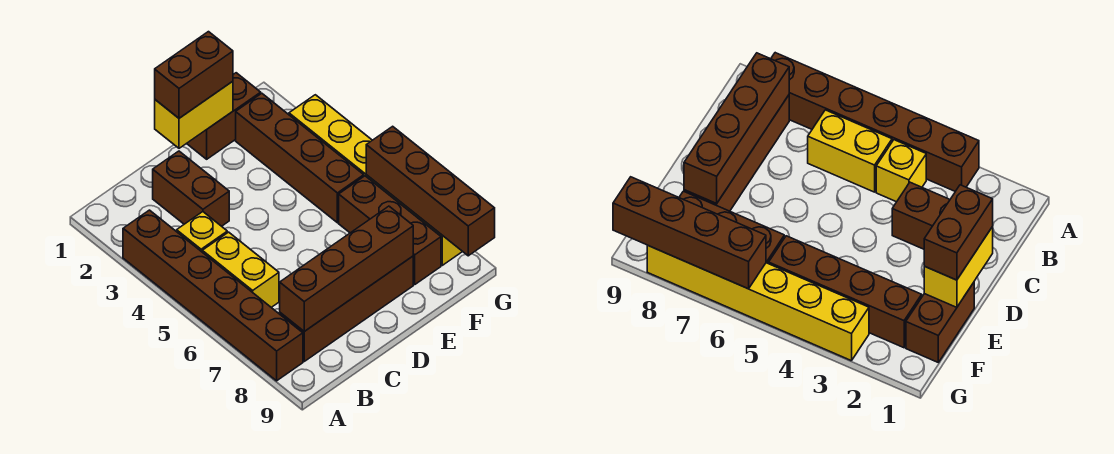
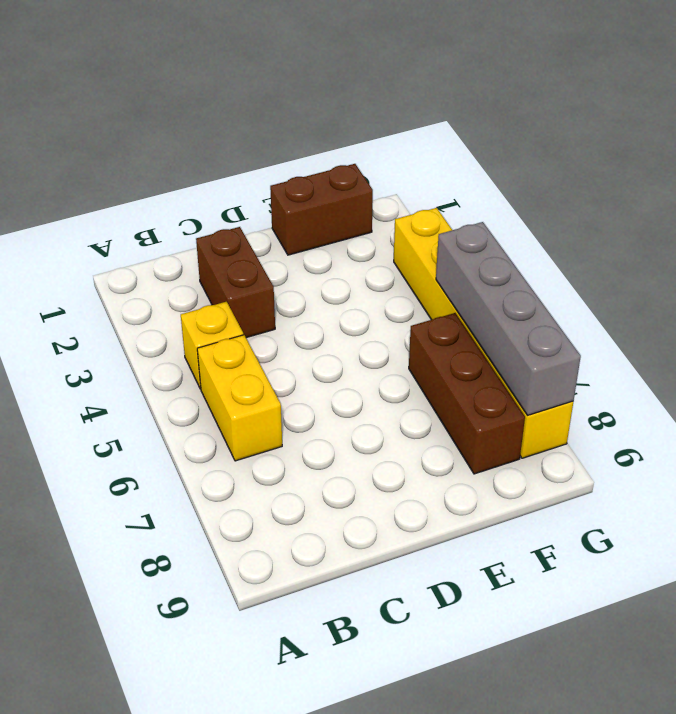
grey brick G5:G8 level 2 -> brown brick G6:G9 level 2
none -> brown brick A3:A8 level 1
none -> brown brick B8:E8 level 1
none -> brown brick F2:F5 level 1

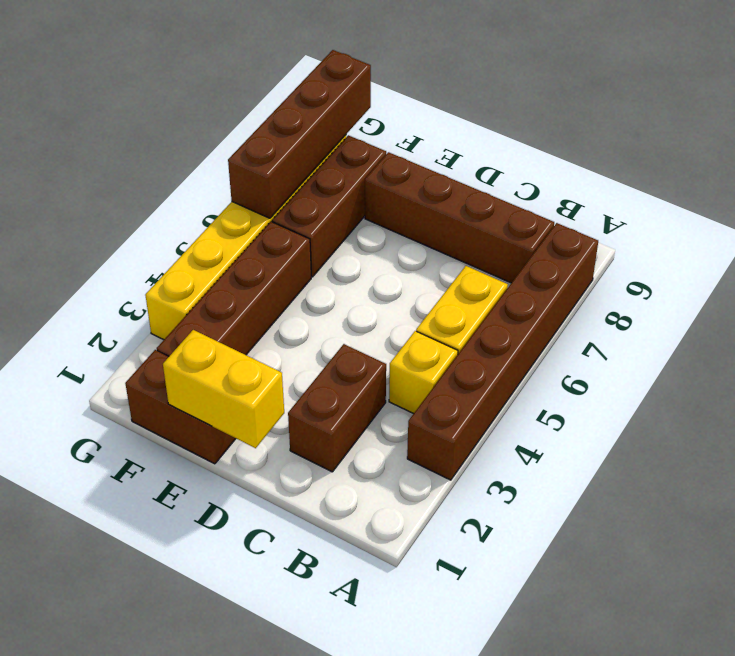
none -> brown brick B8:E8 level 2
none -> brown brick D1:E1 level 3

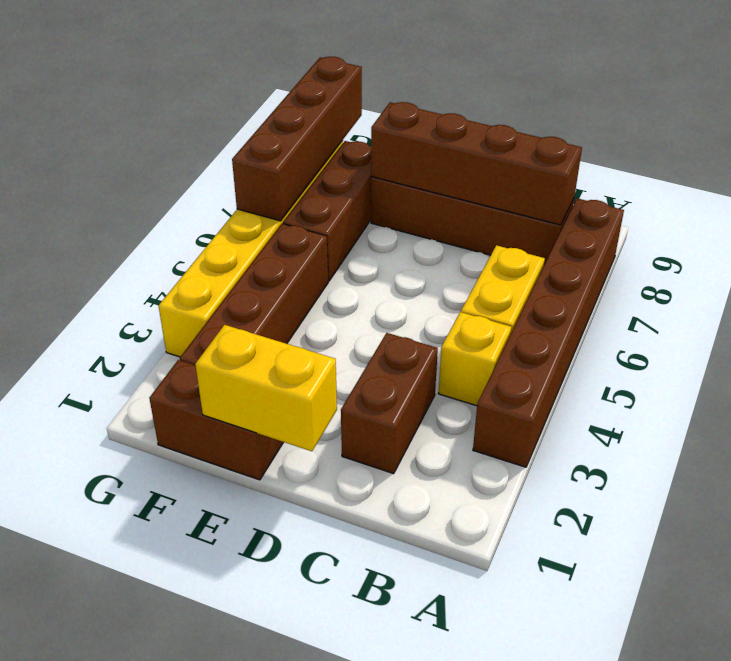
none -> brown brick D1:E1 level 3

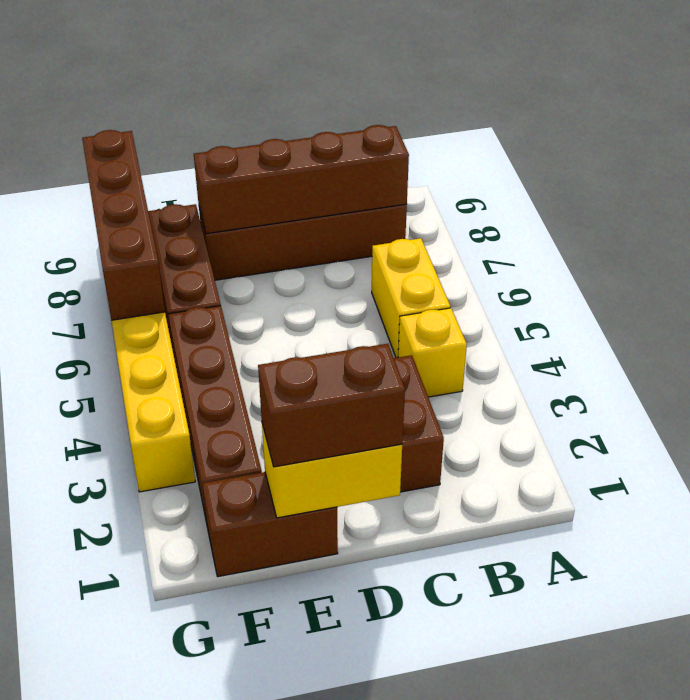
none -> brown brick A3:A8 level 1

